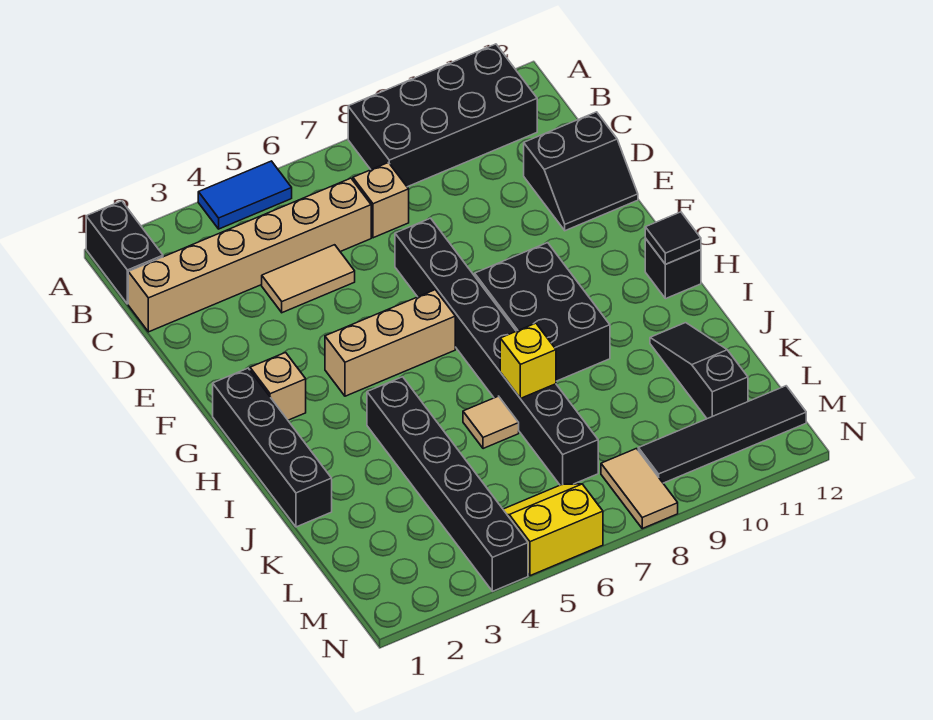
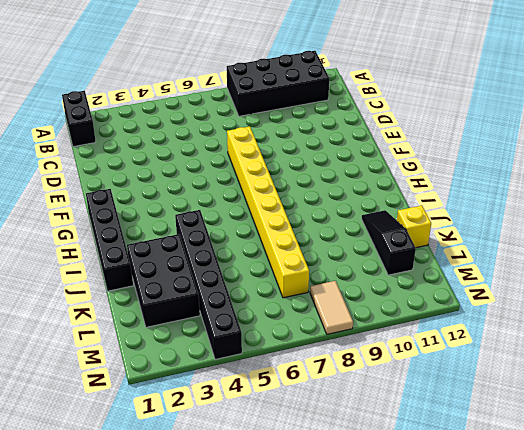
yellow brick E7:L7 level 1 -> black brick E7:L7 level 1
black brick J2:L3 level 1 -> black brick G8:I9 level 1
yellow brick K12 level 1 -> yellow brick J7 level 2
none -> blue tile A4:A5 level 1
none -> tan brick C1:C6 level 1
none -> tan brick C7 level 1

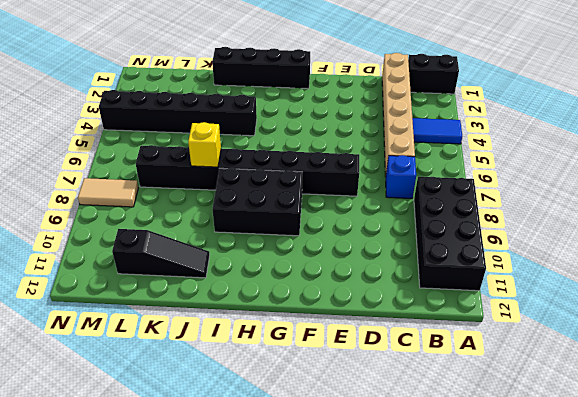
blue tile A4:B4 level 1 -> blue tile A4:A5 level 1
blue brick C7 level 1 -> tan brick C7 level 1
none -> tan tile D4:D5 level 1
none -> black slope D11:E12 level 1 top D
none -> tan brick G2 level 1

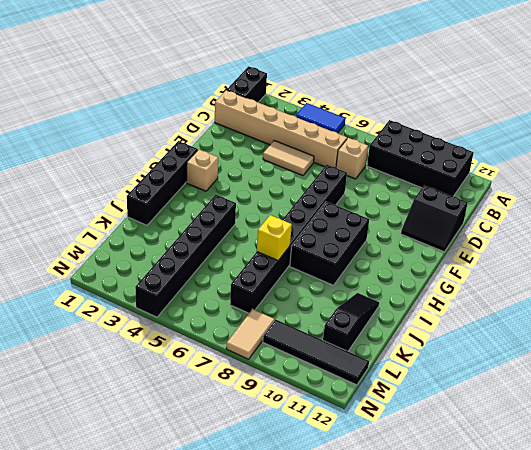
none -> tan brick G4:G6 level 1
none -> black brick H12 level 1
none -> tan tile J6 level 1

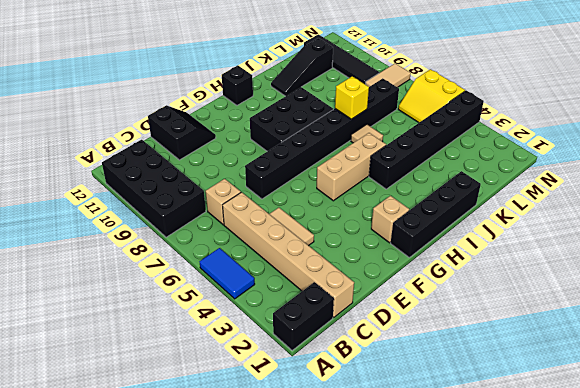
tan brick G5:I5 level 1 -> tan brick G4:G6 level 1
none -> black tile H12 level 2

